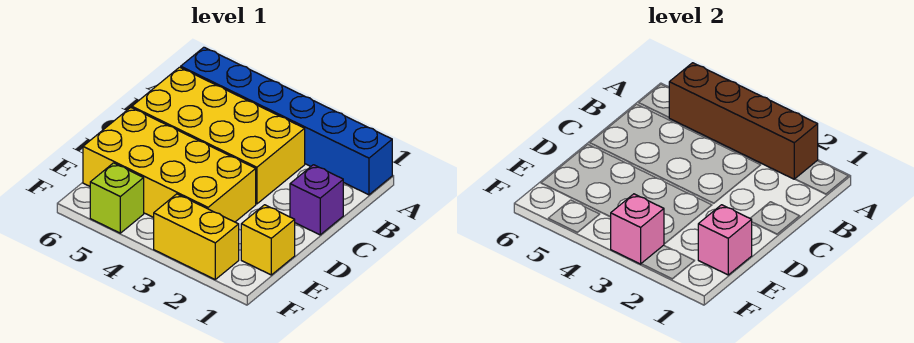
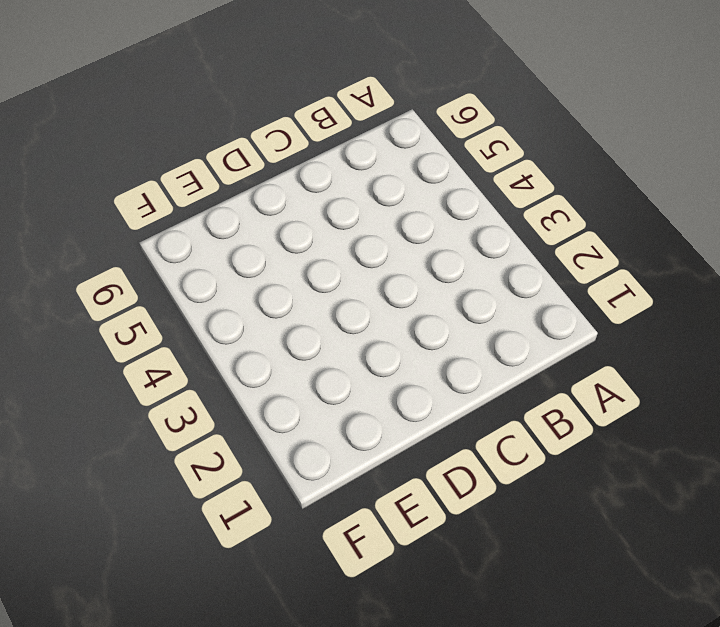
none -> blue brick A1:A6 level 1
none -> yellow brick B3:C6 level 1

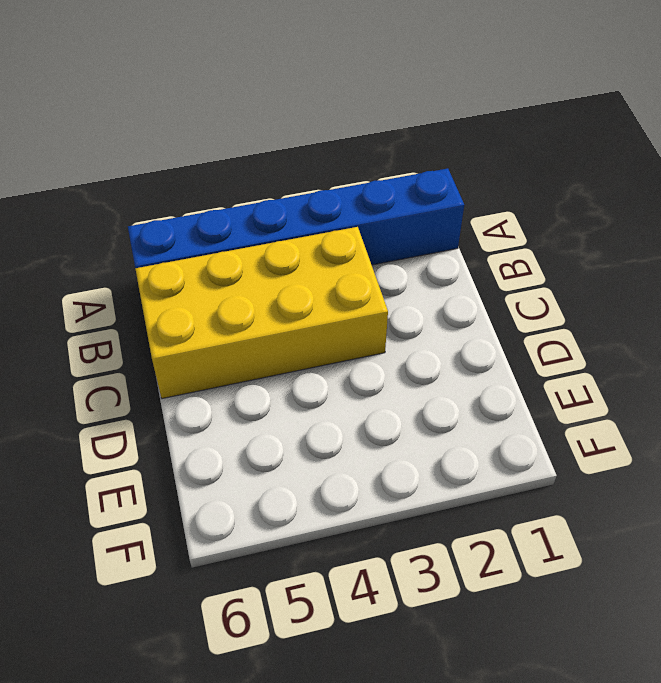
none -> purple brick C1 level 1
none -> yellow brick D3:E6 level 1

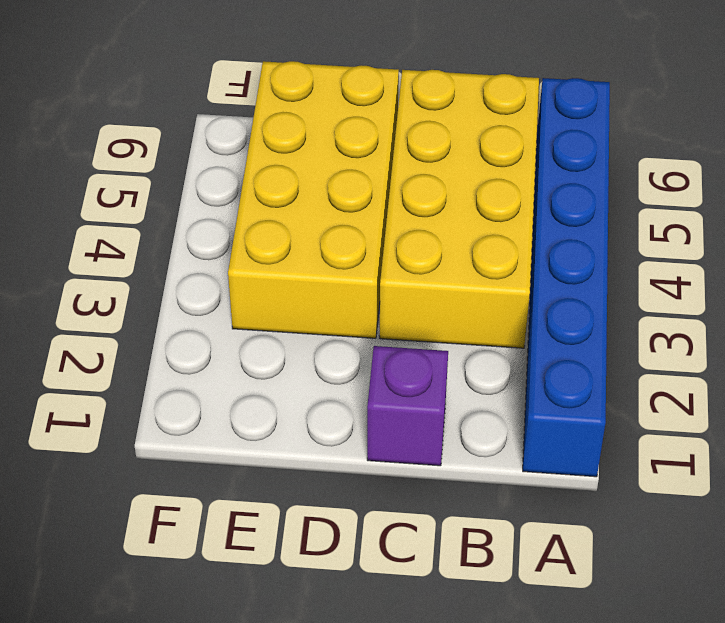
none -> yellow brick E1 level 1
none -> yellow brick F2:F3 level 1

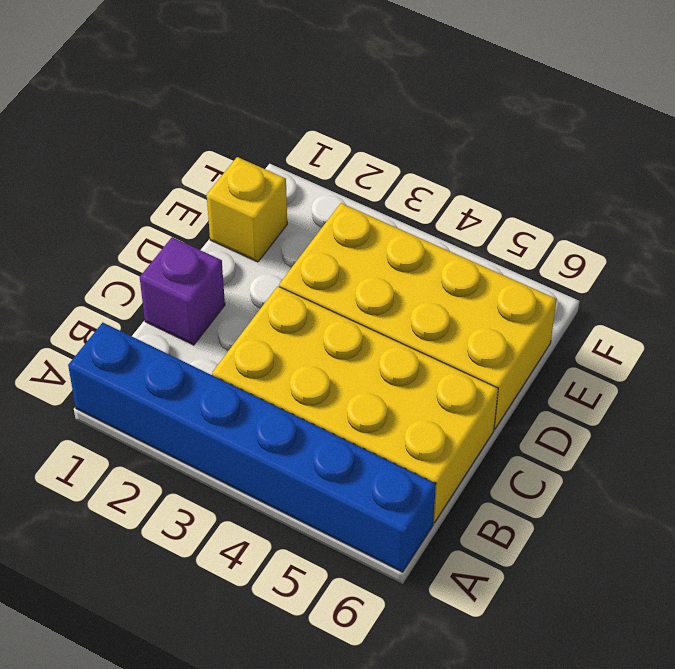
none -> yellow brick F2:F3 level 1
none -> lime brick F5 level 1

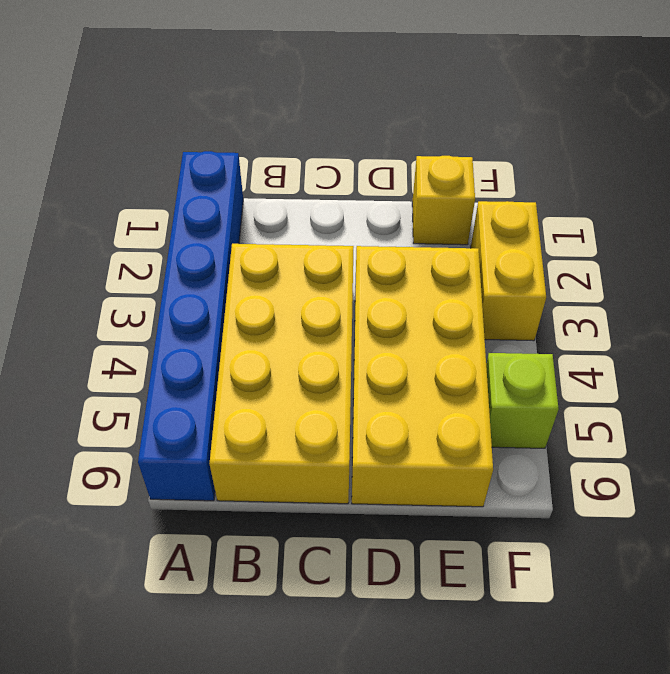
none -> purple brick C1 level 1
none -> brown brick A2:A5 level 2

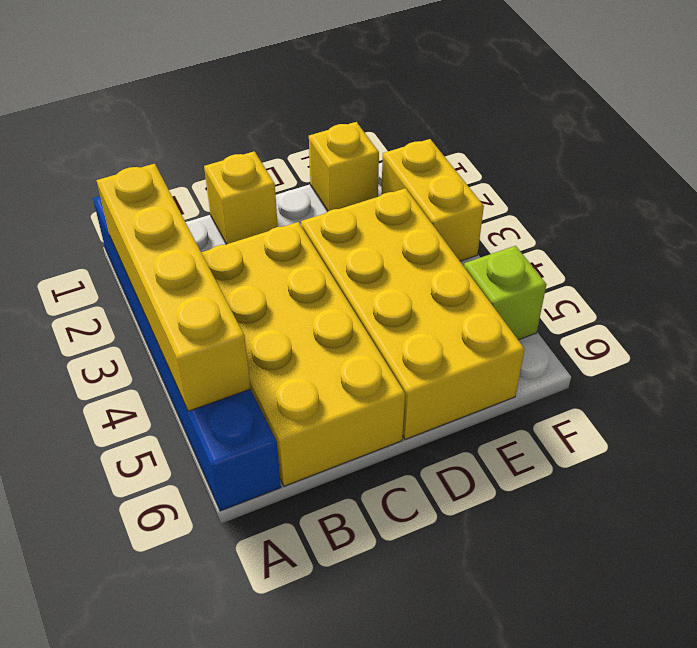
yellow brick A2:A5 level 2 -> brown brick A2:A5 level 2
yellow brick C1 level 1 -> purple brick C1 level 1
none -> pink brick E1 level 2
none -> pink brick F3 level 2

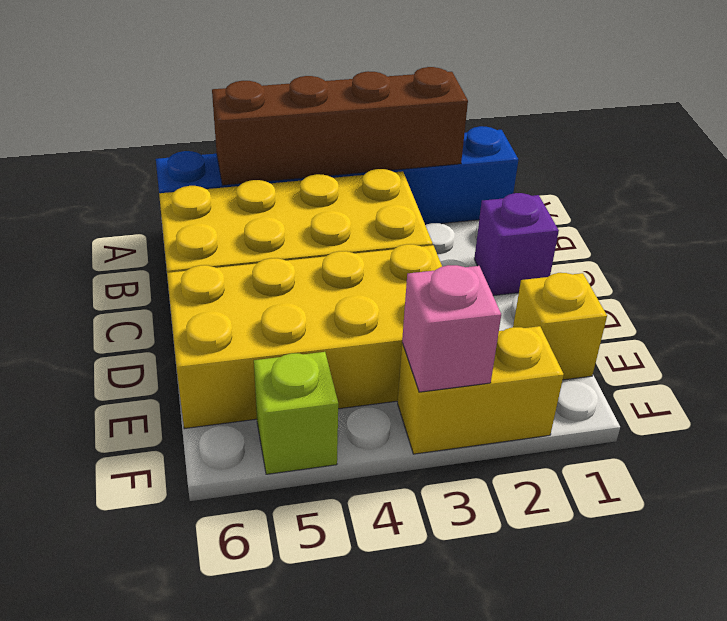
none -> pink brick E1 level 2

